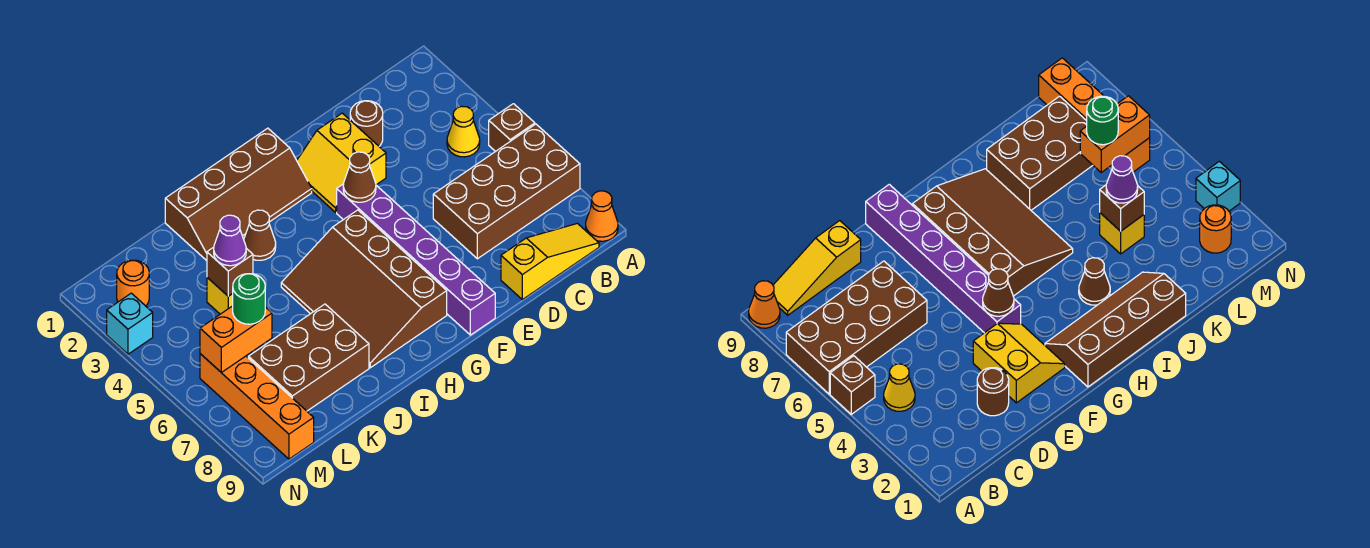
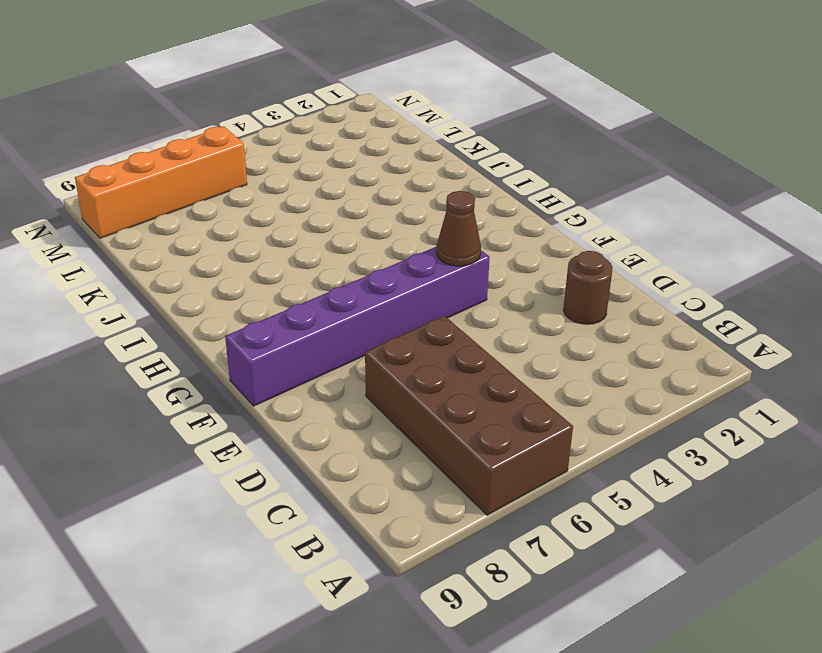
none -> brown brick A5 level 1
none -> orange cone A9 level 1
none -> yellow cone B4 level 1

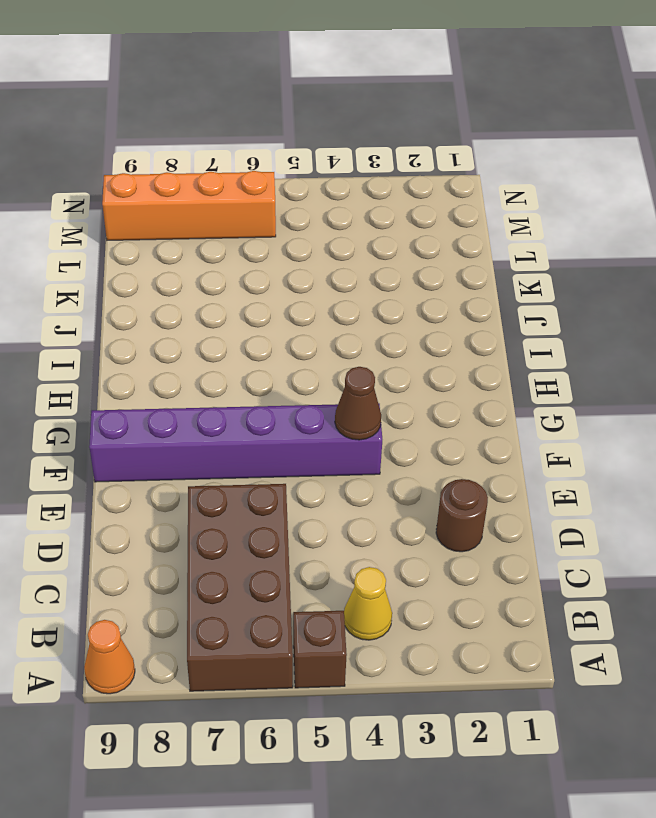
none -> yellow slope B9:D9 level 1 top D
none -> yellow slope E2:F3 level 1 top E
none -> brown slope G1:J2 level 1 top 1

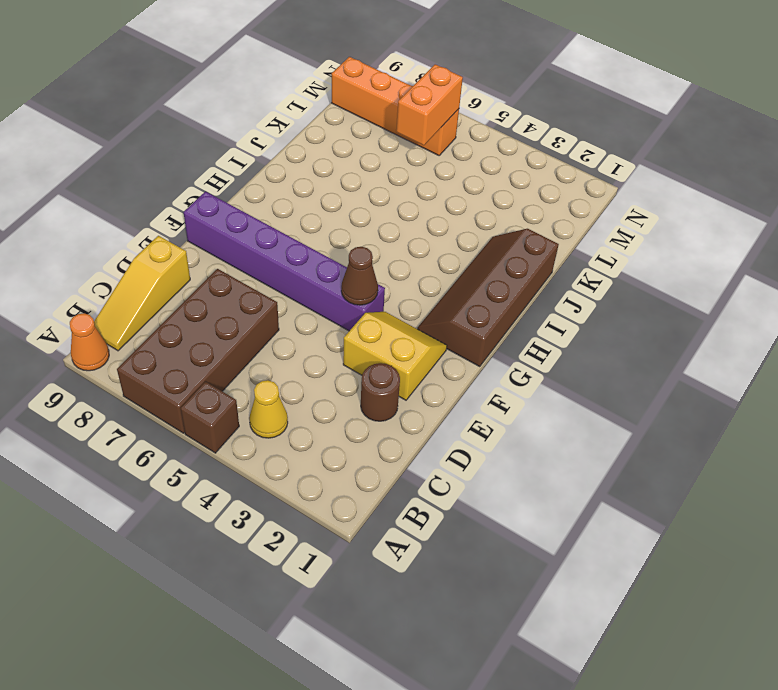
none -> brown slope G5:I8 level 1 top G
none -> brown cone I3 level 1
none -> brown brick J7:L8 level 1

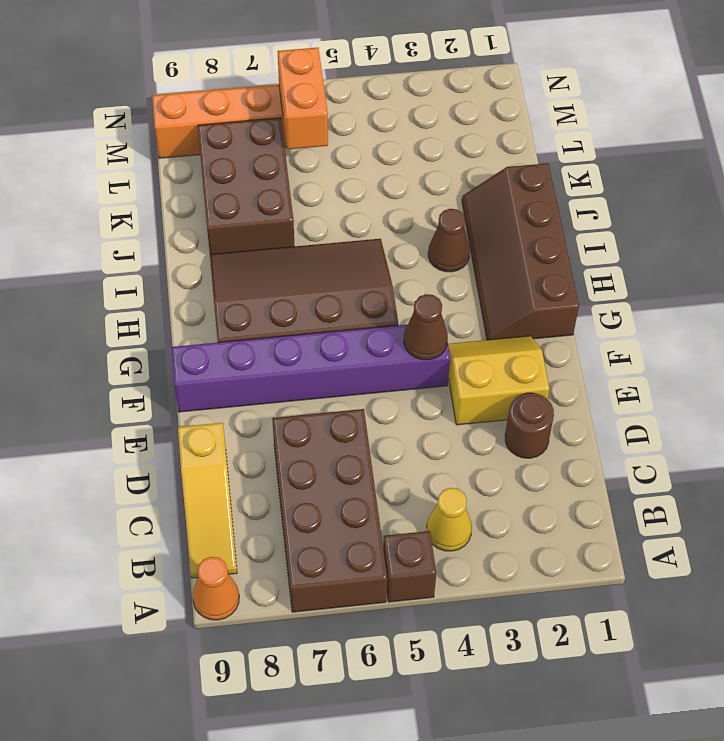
none -> yellow brick K4 level 1
none -> orange round brick M2 level 1
none -> cyan brick N3 level 1

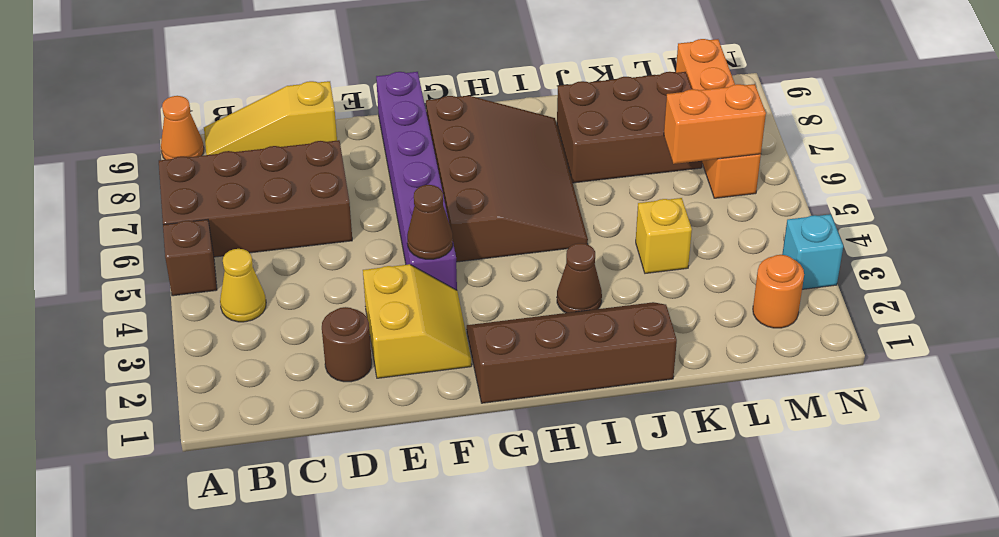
none -> brown brick K4 level 2
none -> purple cone K4 level 3
none -> green round brick L6 level 3

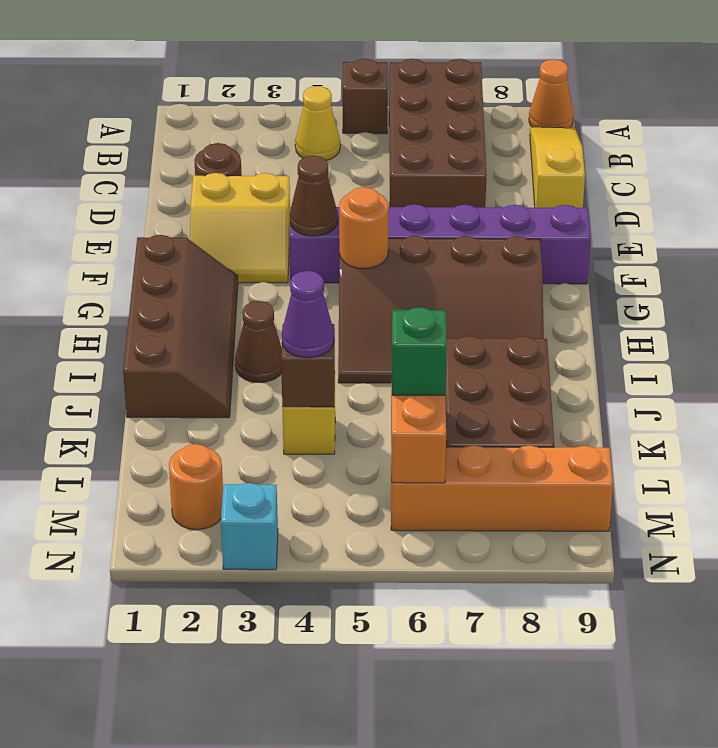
orange round brick G5 level 2 -> none
green brick L6 level 3 -> green round brick L6 level 3

